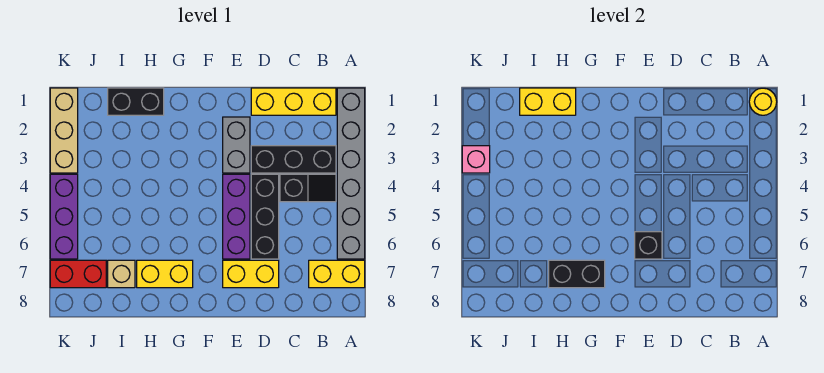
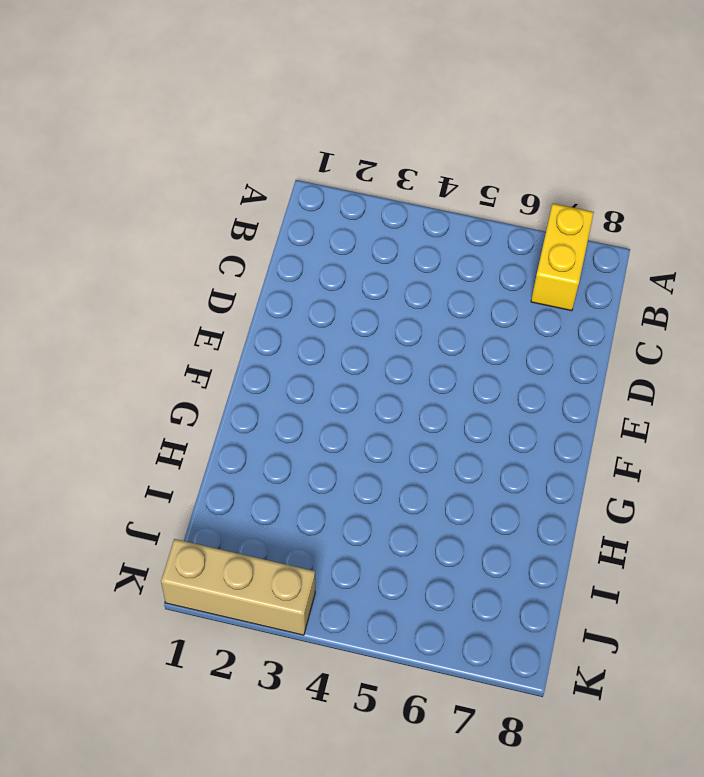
none -> grey brick A1:A6 level 1
none -> yellow brick B1:D1 level 1
none -> black brick B3:D3 level 1

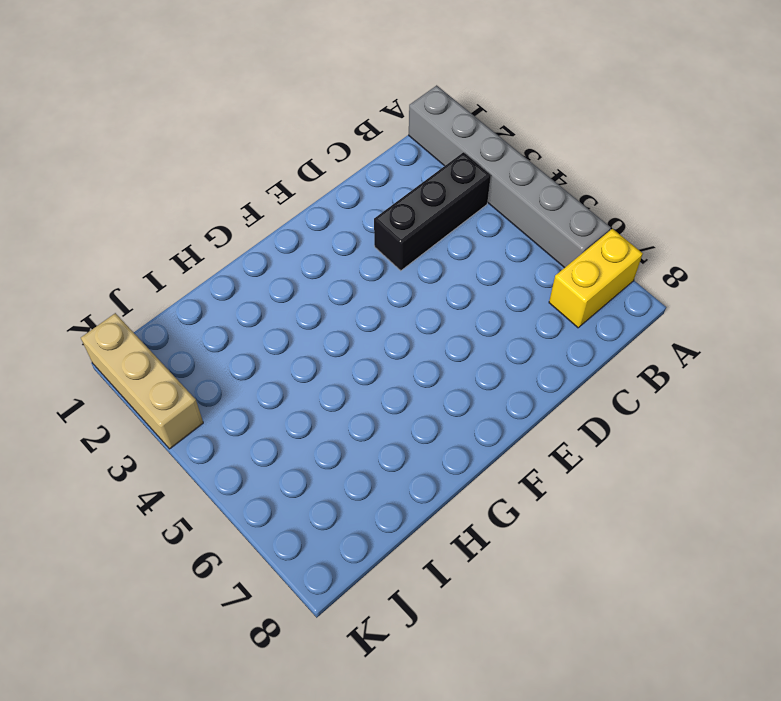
none -> yellow brick B1:D1 level 1
none -> black slope B4:C4 level 1 top C
none -> black brick D4:D6 level 1

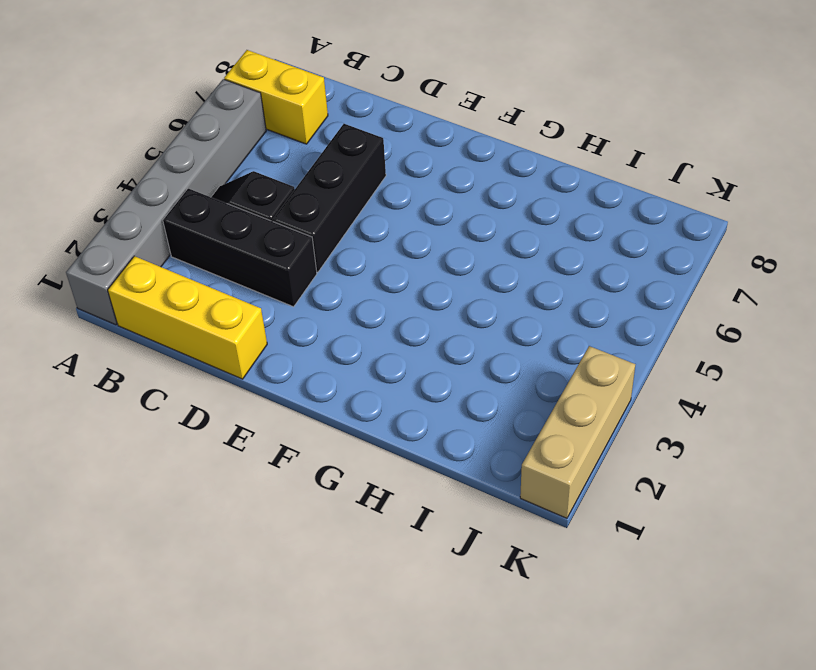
none -> yellow brick D7:E7 level 1
none -> grey brick E2:E3 level 1
none -> purple brick E4:E6 level 1

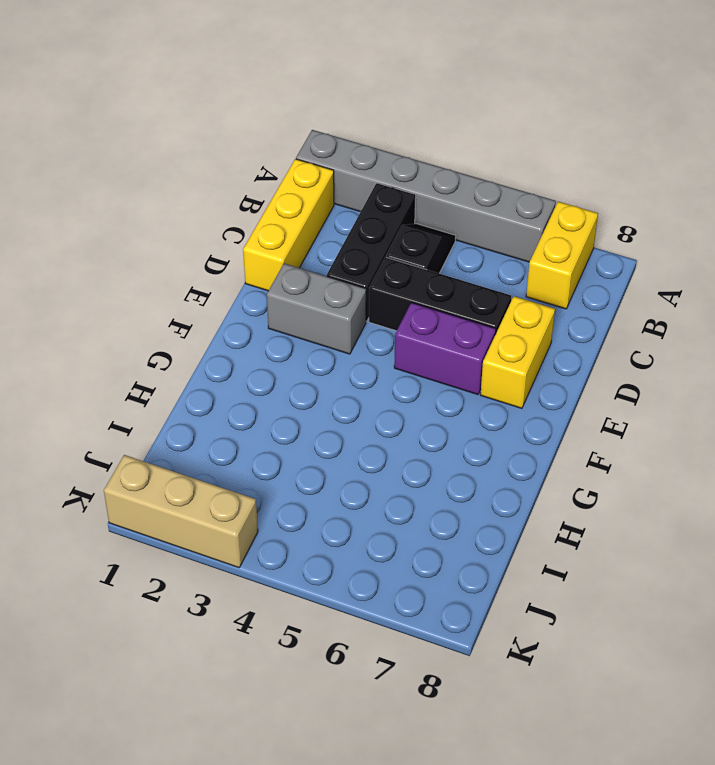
purple brick E5:E6 level 1 -> purple brick E4:E6 level 1
none -> yellow brick G7:H7 level 1
none -> black brick H1:I1 level 1
none -> tan brick I7 level 1

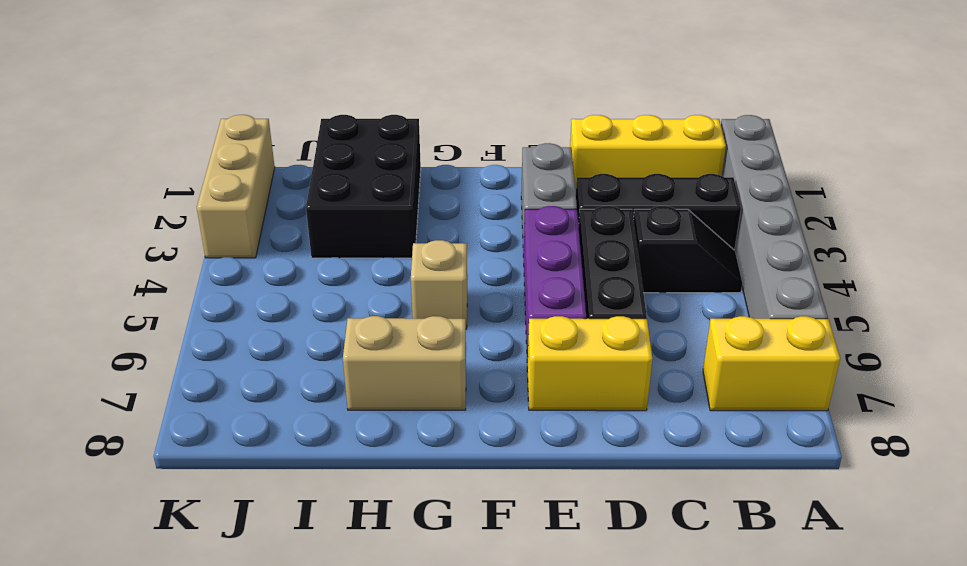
tan brick G5 level 1 -> tan brick I7 level 1
tan brick G7:H7 level 1 -> yellow brick G7:H7 level 1
black brick H1:I3 level 1 -> black brick H1:I1 level 1
none -> red brick J7:K7 level 1
none -> purple brick K4:K6 level 1
none -> yellow round brick A1 level 2

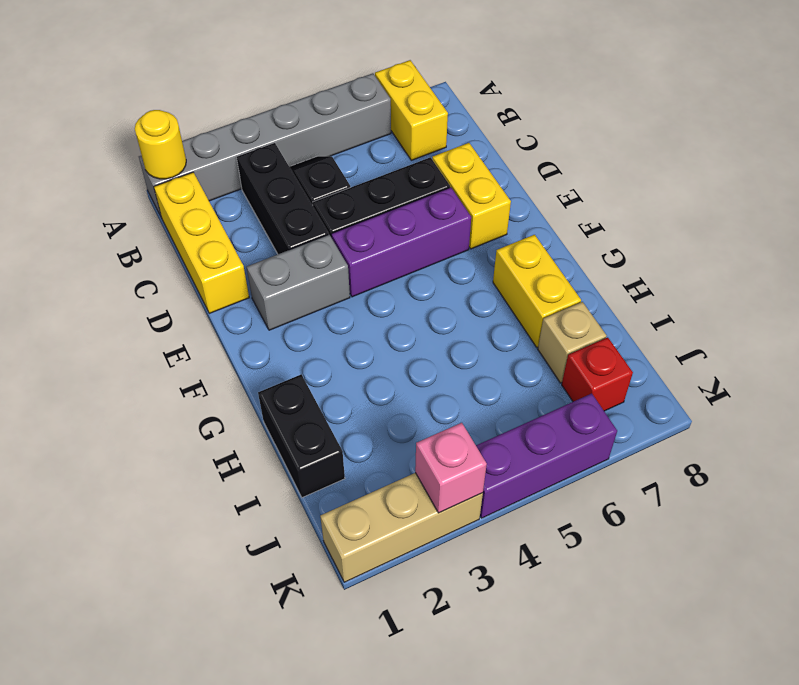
red brick J7 level 1 -> red brick J7:K7 level 1
none -> black brick E6 level 2
none -> black brick G7:H7 level 2
none -> yellow brick H1:I1 level 2

